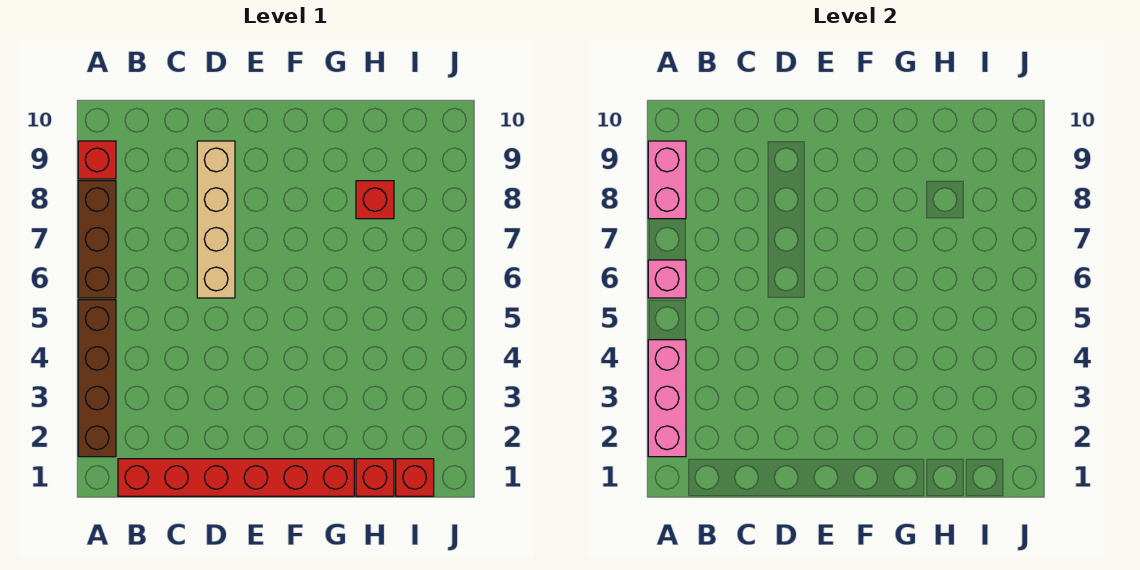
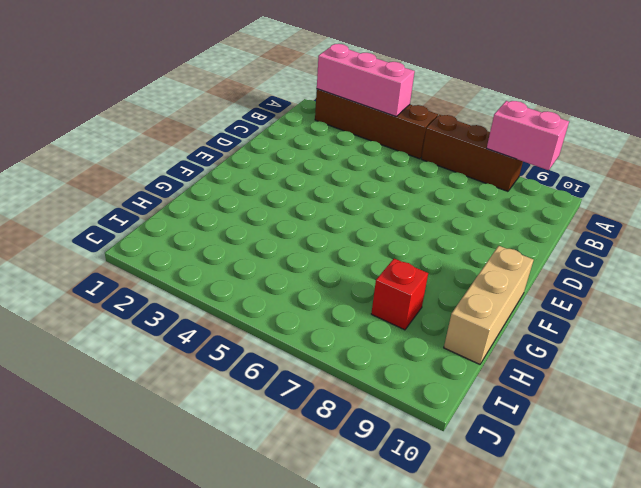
tan brick F10:H10 level 1 -> none
none -> red brick A9 level 1
none -> red brick B1:G1 level 1

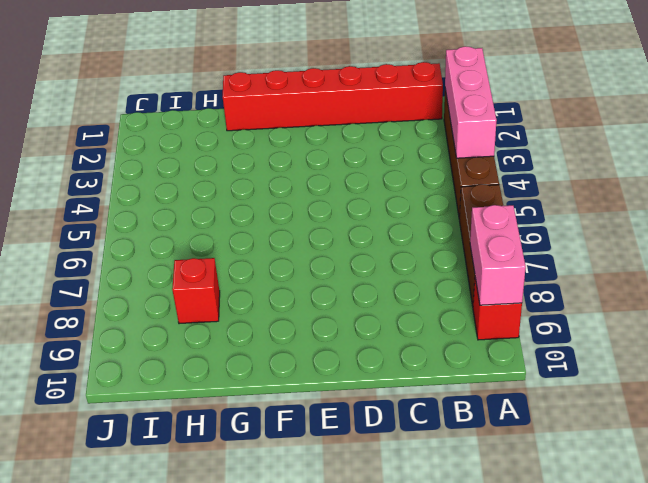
none -> tan brick D6:D9 level 1
none -> red brick H1 level 1

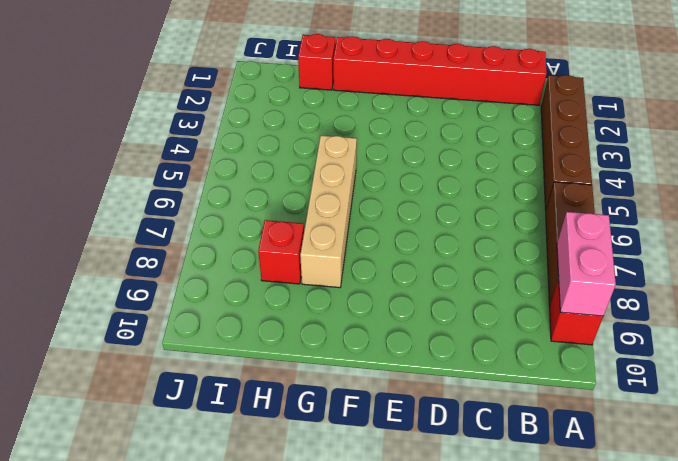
tan brick G5:G8 level 1 -> tan brick D6:D9 level 1
none -> red brick I1 level 1
none -> pink brick A2:A4 level 2

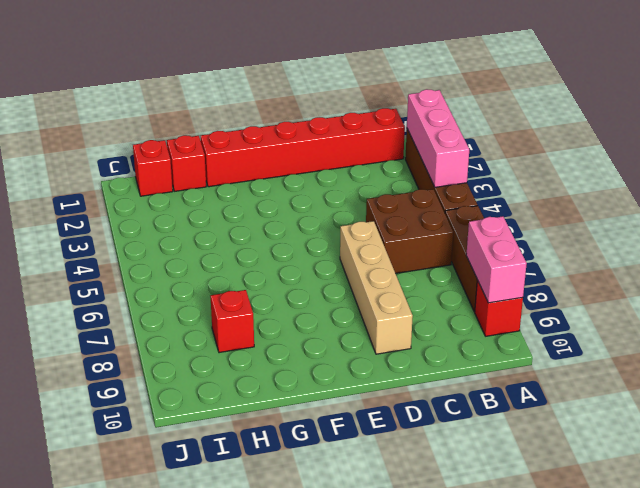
brown brick B5:C6 level 1 -> none
none -> pink brick A6 level 2

